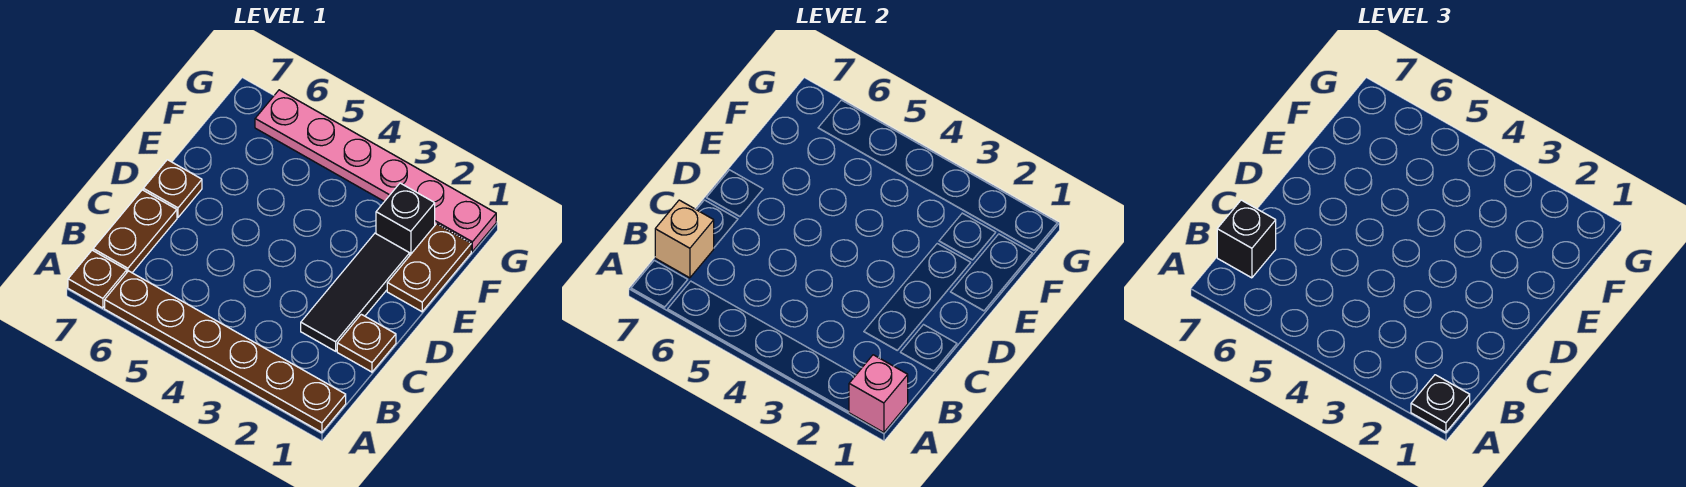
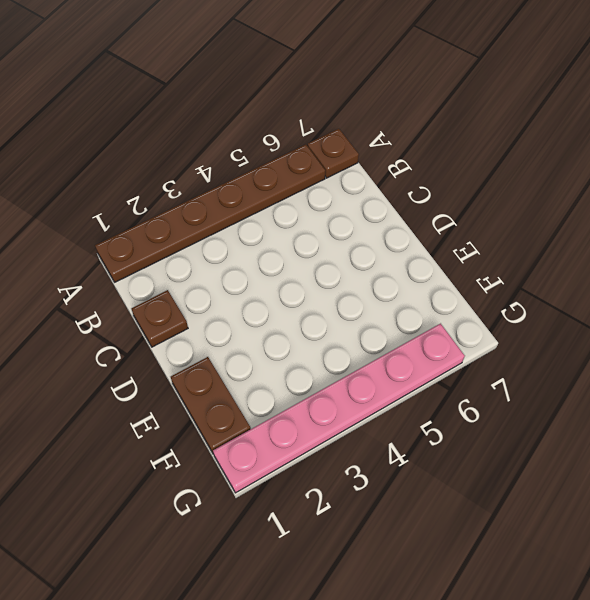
none -> brown plate B7:C7 level 1
none -> black tile C2:E2 level 1
none -> brown plate D7 level 1

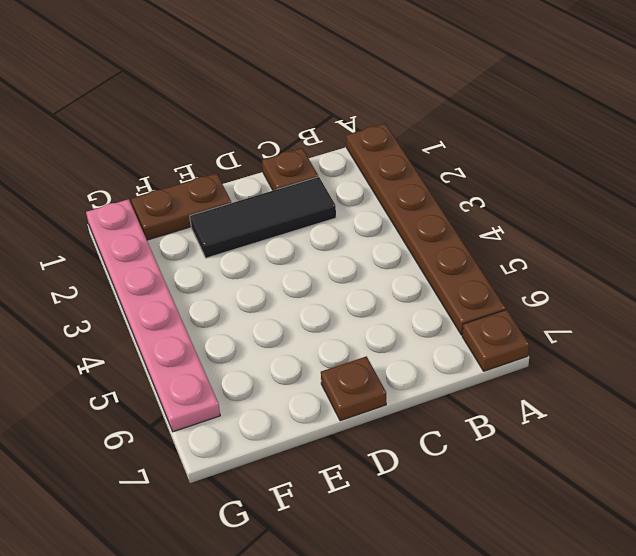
none -> brown plate B7:C7 level 1
none -> black brick F2 level 1
none -> pink brick A1 level 2

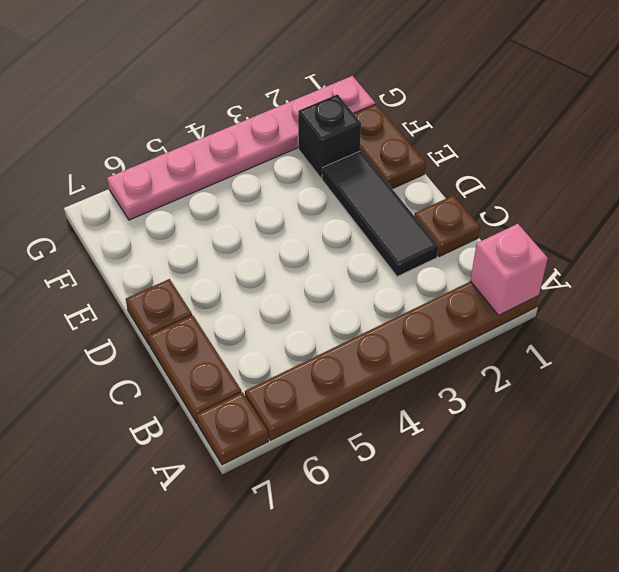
none -> tan brick B7 level 2
none -> black plate A1 level 3
none -> black brick B7 level 3

